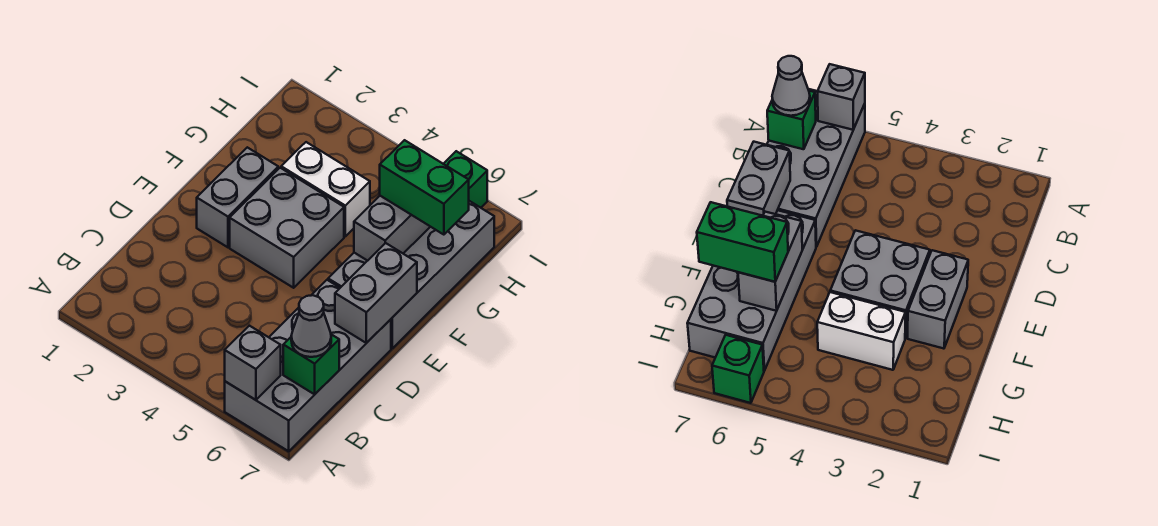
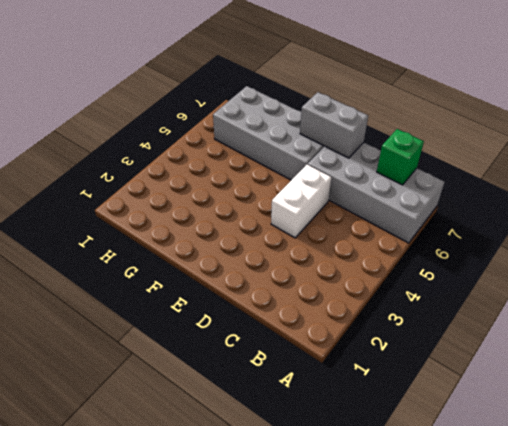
white brick D4:D5 level 1 -> white brick G3:G4 level 1
none -> grey brick E2:F2 level 1
none -> grey brick E3:F4 level 1
none -> green brick I6 level 1

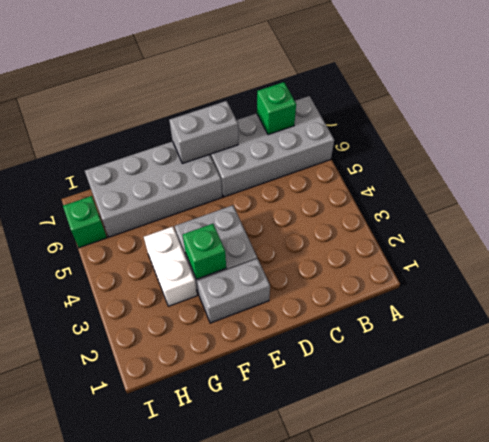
green brick F3 level 2 -> none
none -> grey brick A6 level 2
none -> grey brick F6:G6 level 2
none -> grey cone B7 level 3

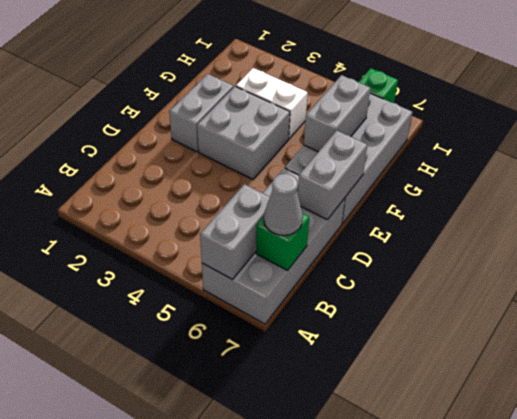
grey brick A6:B6 level 2 -> grey brick A6 level 2
none -> green brick G6:G7 level 3

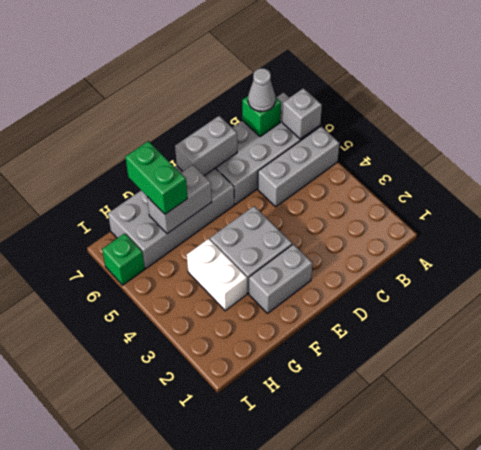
grey brick A5:C5 level 1 -> none

